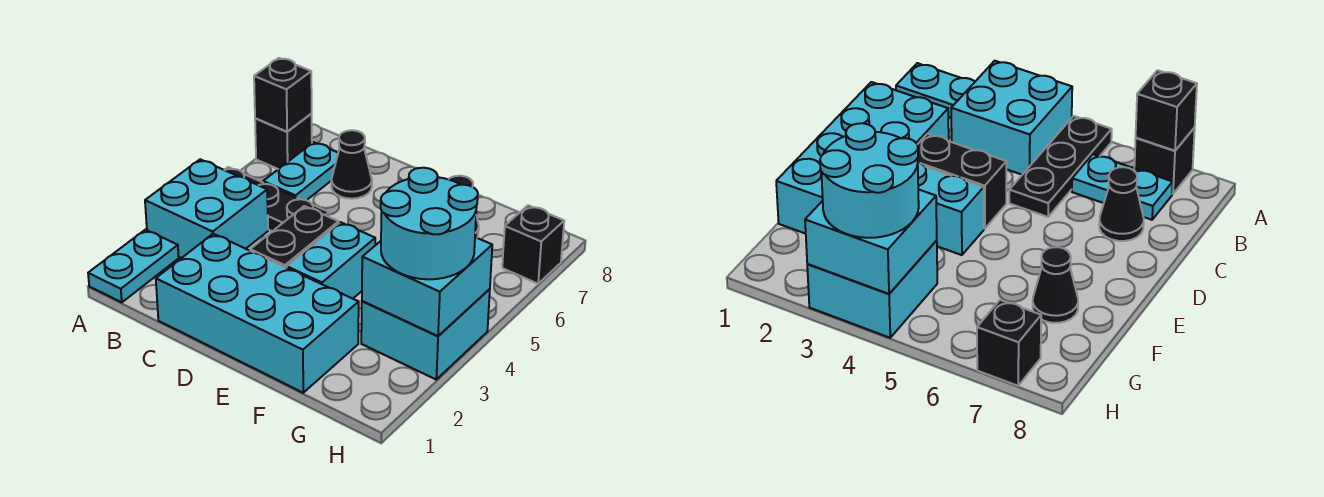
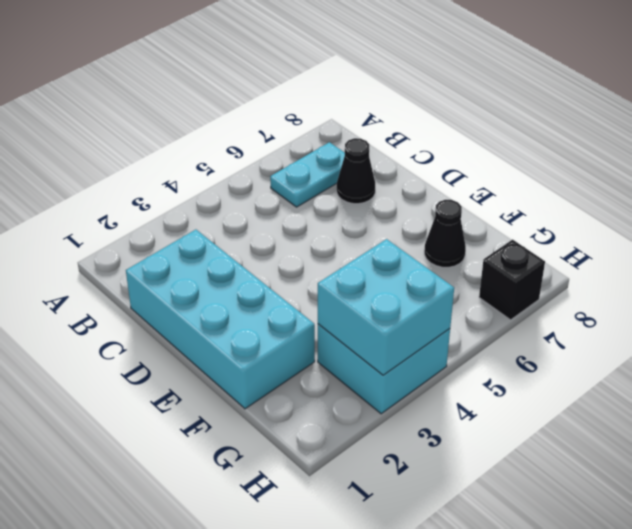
none -> cyan plate A1:A2 level 1
none -> cyan brick A3:B4 level 1
none -> black plate A5:C5 level 1

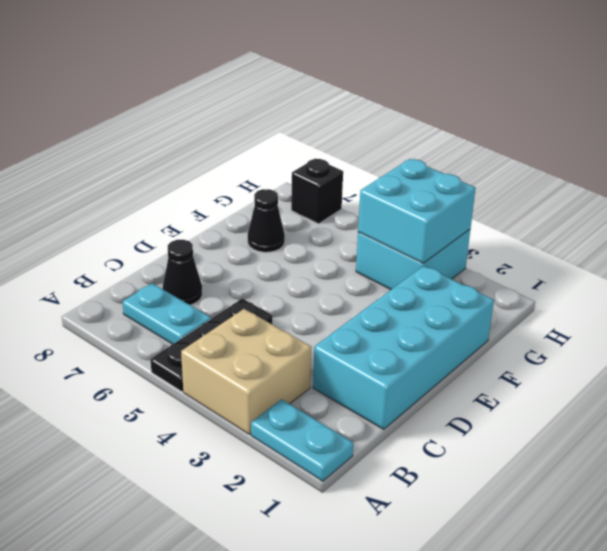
tan brick A3:B4 level 1 -> cyan brick A3:B4 level 1
none -> black brick A7 level 1
none -> black brick D3:D4 level 1
none -> cyan brick E3:E4 level 1

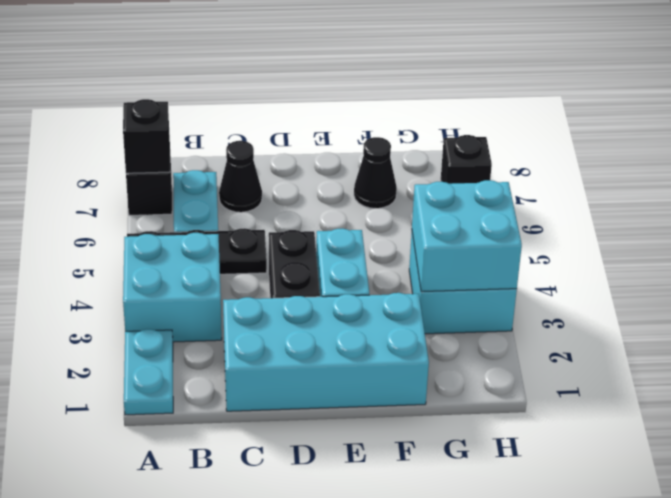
none -> cyan round brick G3:H4 level 3

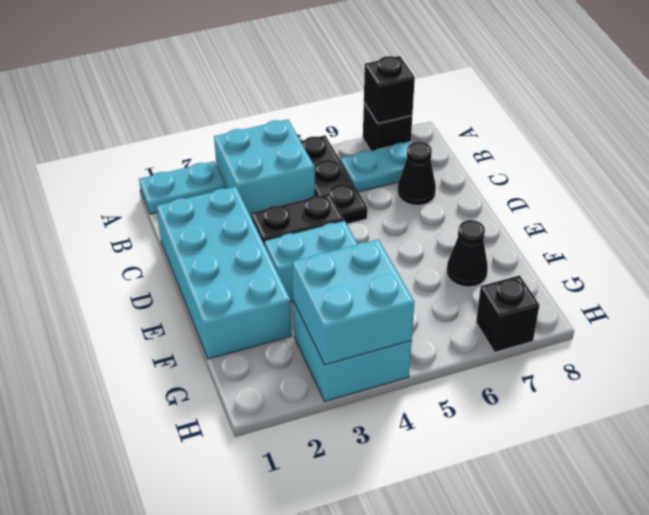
none -> cyan round brick G3:H4 level 3

